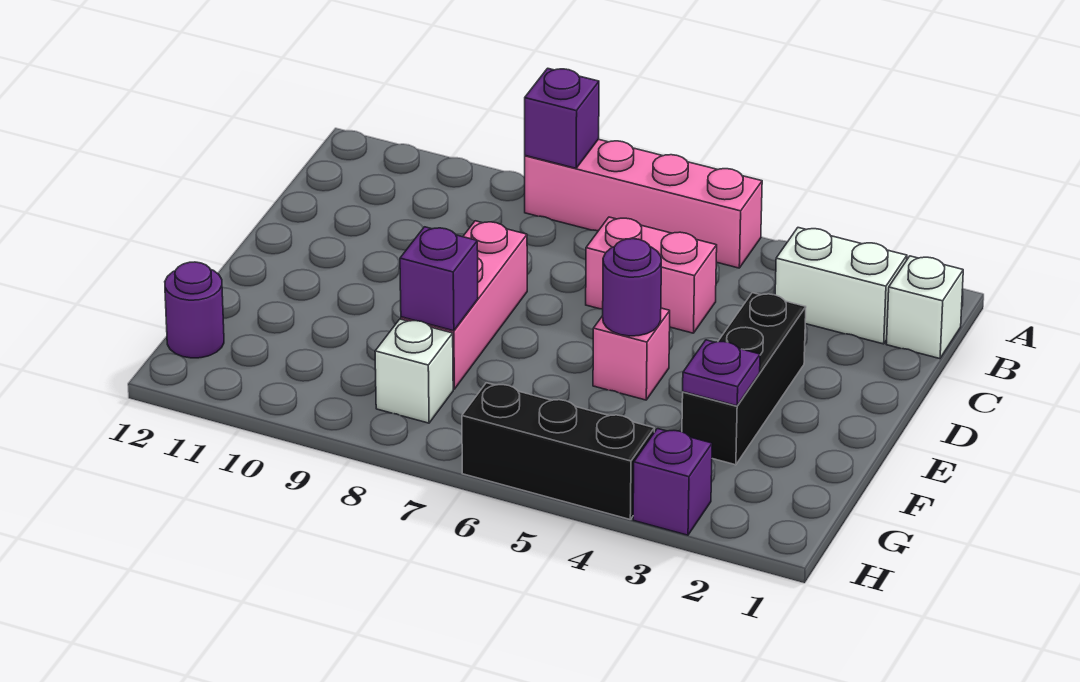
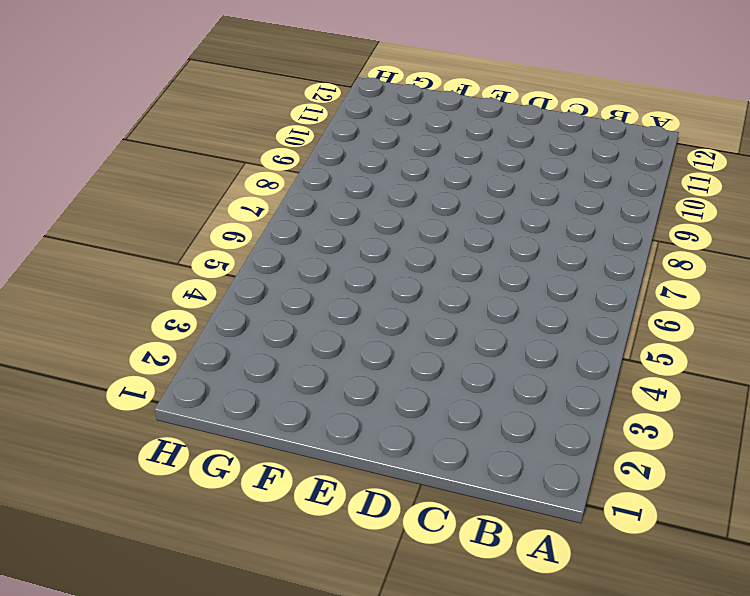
none -> pink brick A5:A8 level 1
none -> white brick B1 level 1
none -> white brick B2:B3 level 1

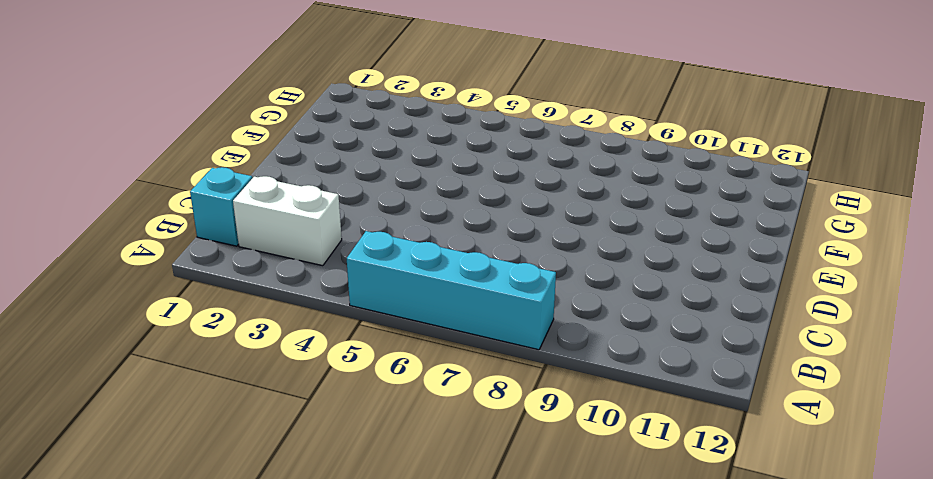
cyan brick A5:A8 level 1 -> pink brick A5:A8 level 1
cyan brick B1 level 1 -> white brick B1 level 1
none -> pink brick C5:C6 level 1
none -> black brick D3:F3 level 1
none -> pink brick D8:F8 level 1

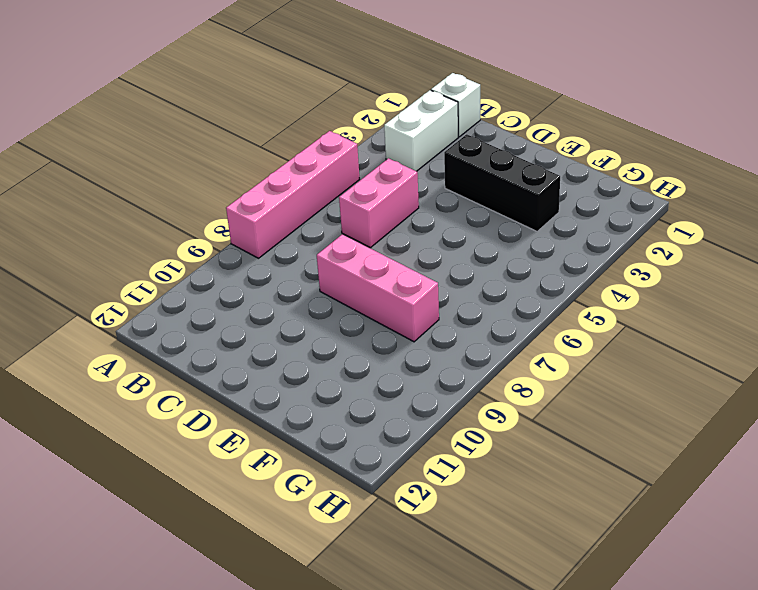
none -> pink brick E5 level 1
none -> white brick G8 level 1
none -> purple round brick G12 level 1

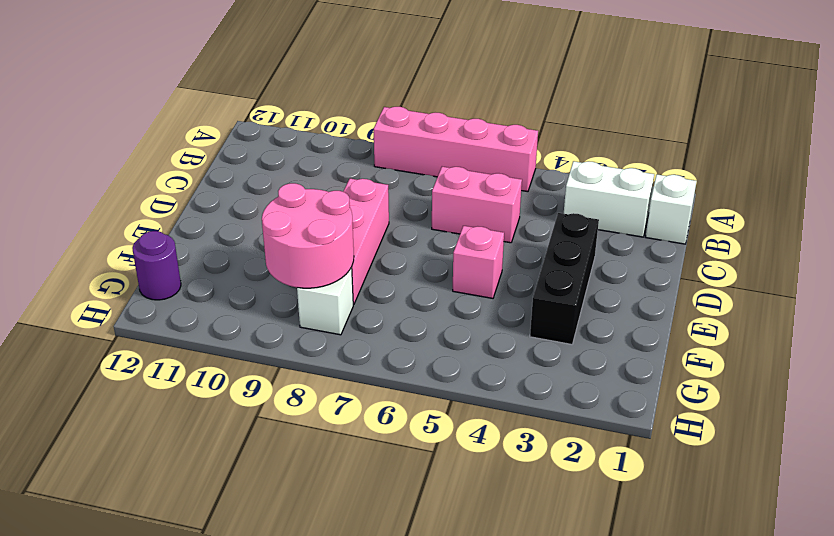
pink round brick F8:G9 level 2 -> purple brick F8 level 2
none -> purple brick H3 level 1
none -> black brick H4:H6 level 1
none -> purple brick A8 level 2

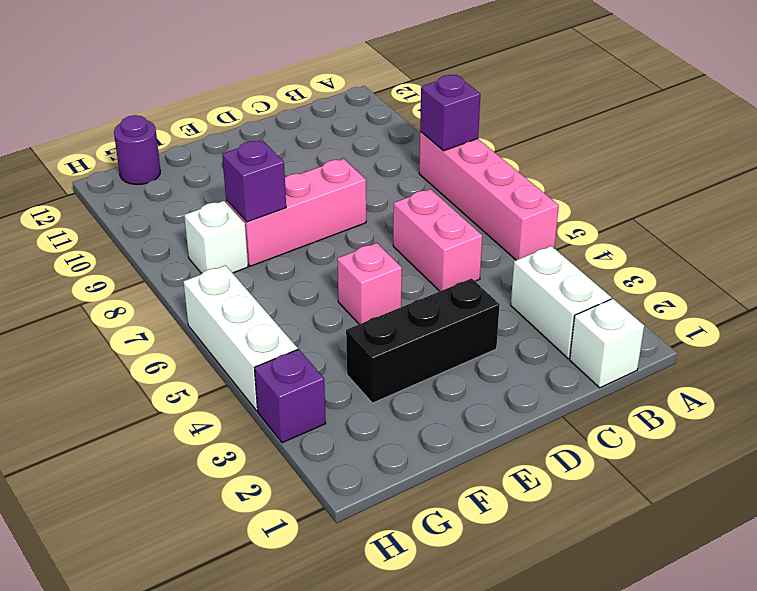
white brick H4:H6 level 1 -> black brick H4:H6 level 1
none -> purple round brick E5 level 2
none -> purple plate F3 level 2

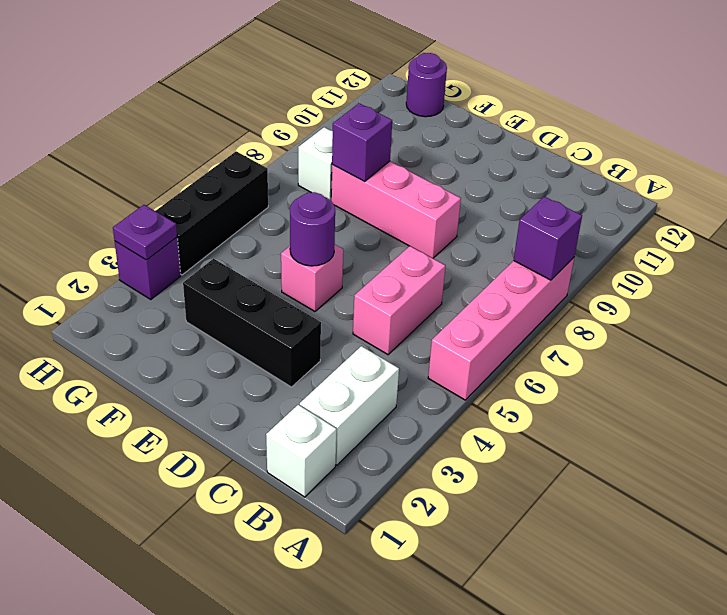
purple plate H3 level 2 -> purple plate F3 level 2

